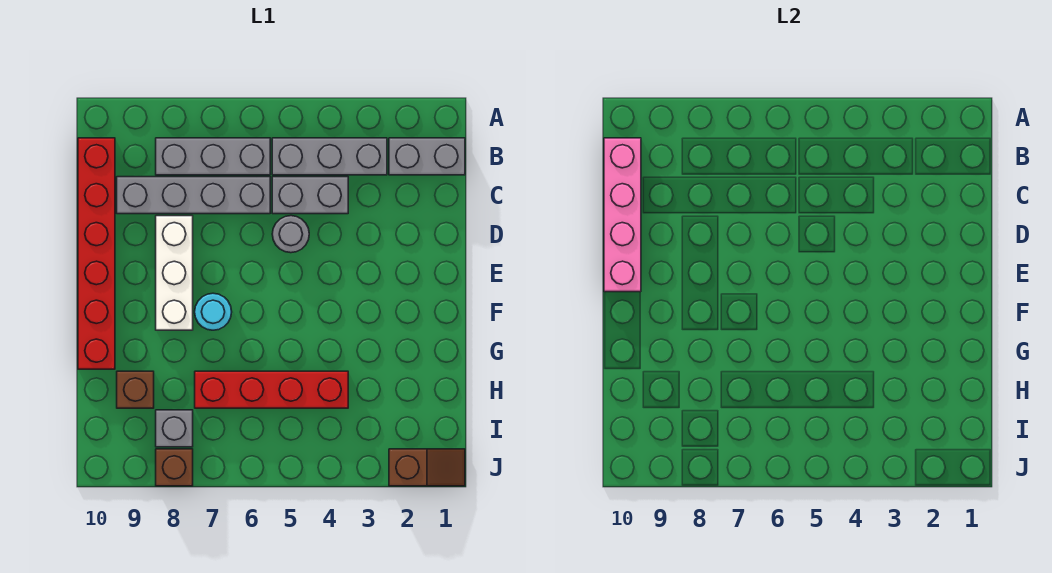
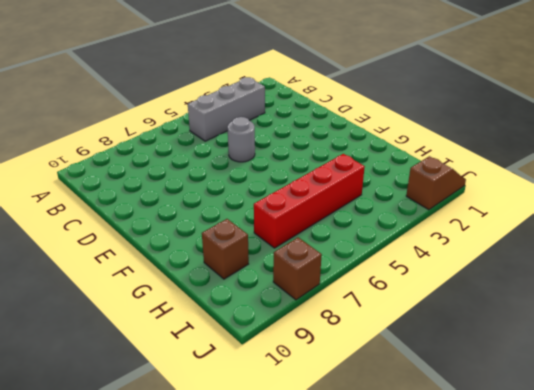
none -> grey brick B1:B2 level 1
none -> grey brick B6:B8 level 1
none -> red brick B10:G10 level 1

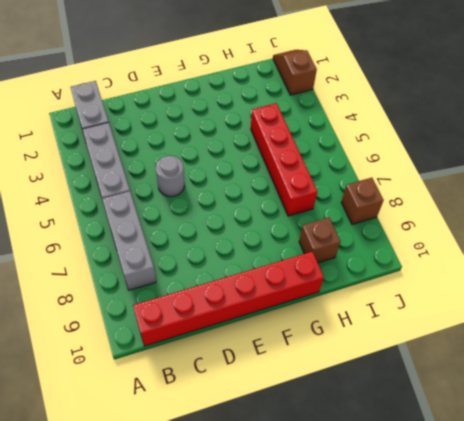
none -> grey brick C4:C5 level 1
none -> grey brick C6:C9 level 1
none -> white brick D8:F8 level 1

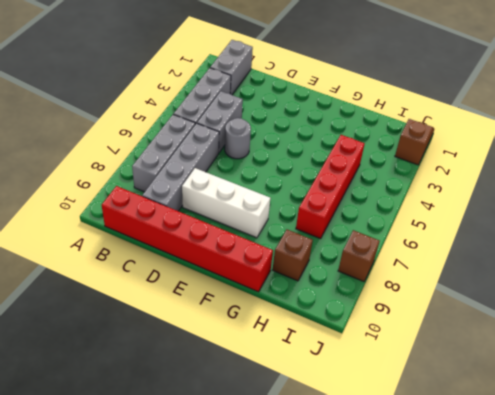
none -> cyan round brick F7 level 1
none -> grey brick I8 level 1
none -> pink brick B10:E10 level 2

